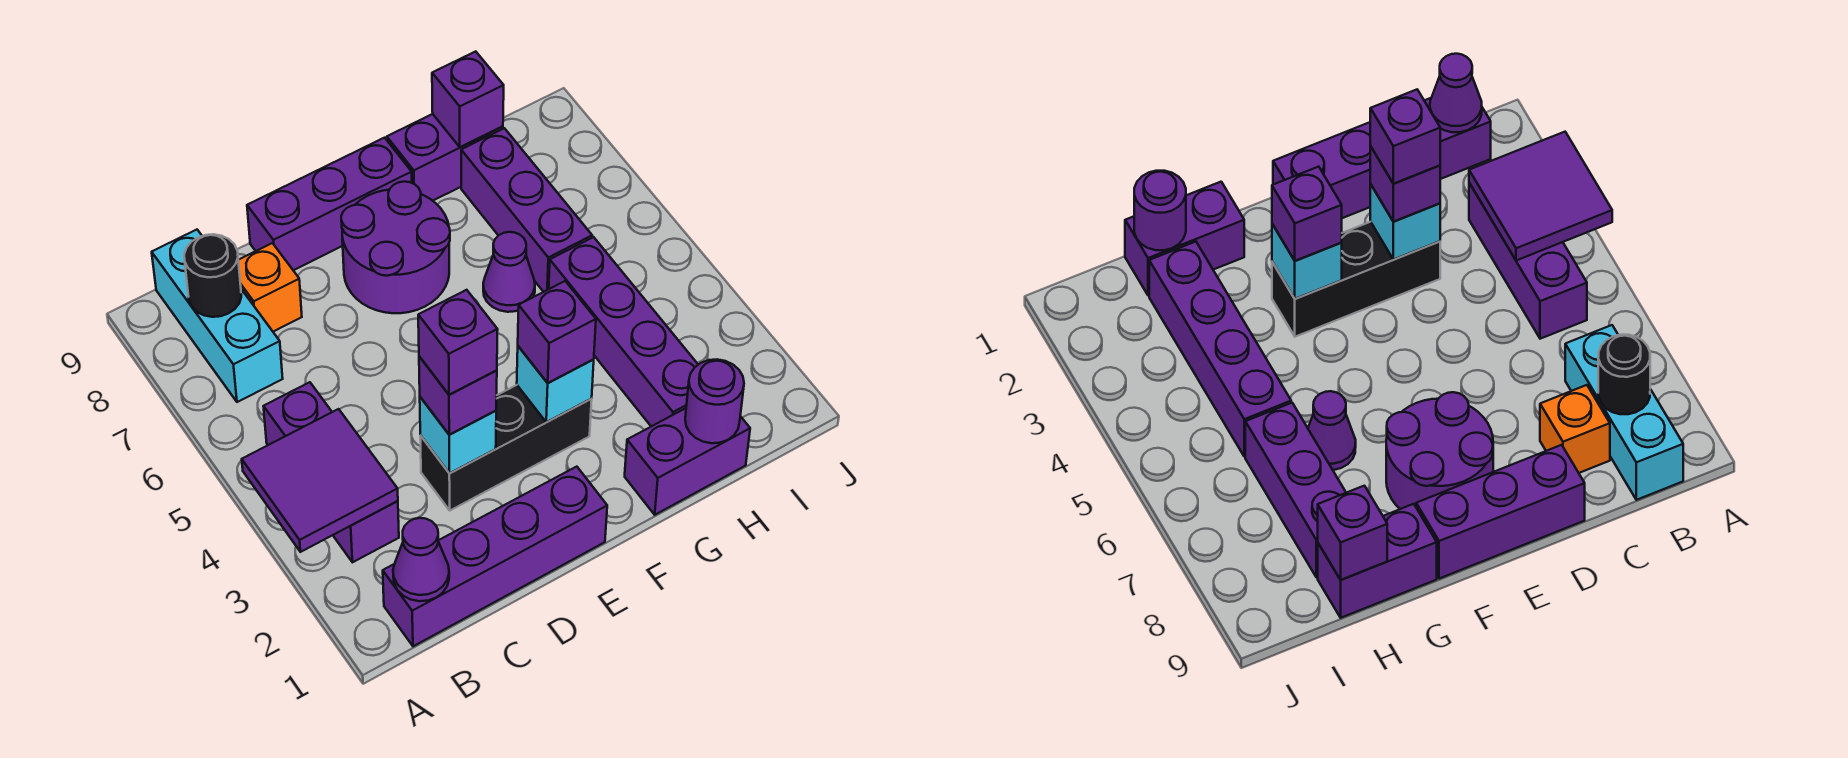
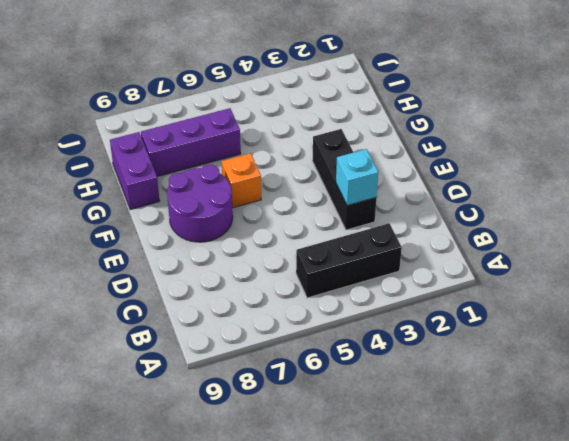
black brick B3:B5 level 1 -> purple brick B3:B5 level 1
orange brick F6 level 1 -> orange brick C8 level 1
none -> purple brick B1:E1 level 1
none -> cyan brick B7:B9 level 1
none -> purple brick D9:F9 level 1

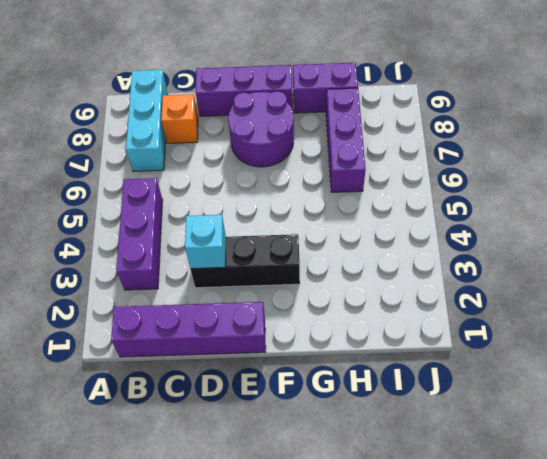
none -> purple brick G1:H1 level 1
none -> purple cone G6 level 1
none -> purple brick H2:H5 level 1

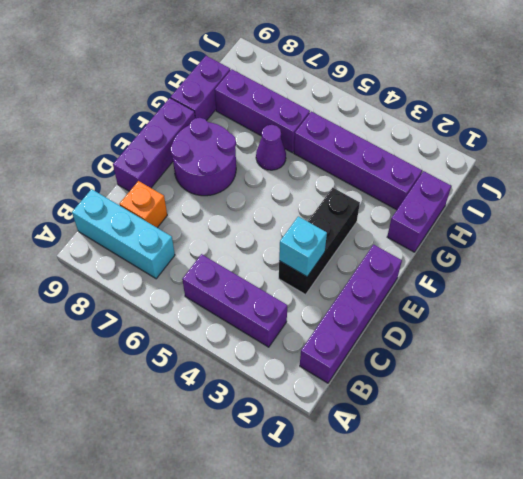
none -> purple tile A3:B4 level 2
none -> purple cone B1 level 2
none -> black round brick B8 level 2

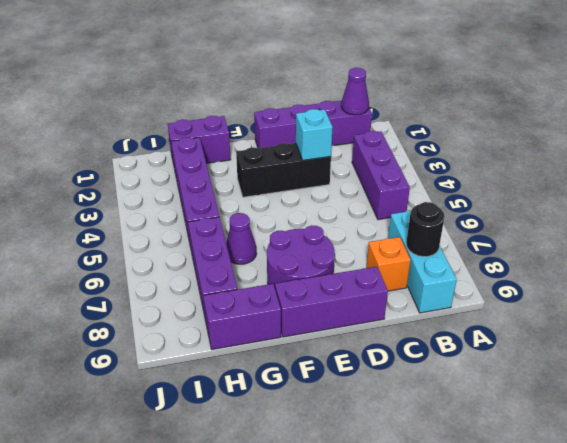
none -> purple tile A3:B4 level 2
none -> cyan brick F3 level 2
none -> purple round brick H1 level 2

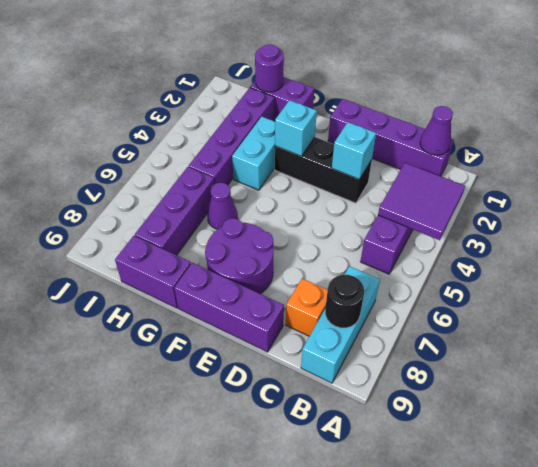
cyan brick G3:G4 level 1 -> none
none -> purple brick H9 level 2
none -> purple brick D3 level 3
none -> purple brick F3 level 3

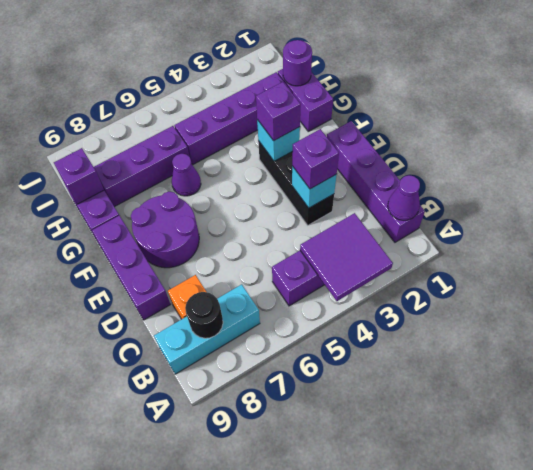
none -> purple brick D3 level 4

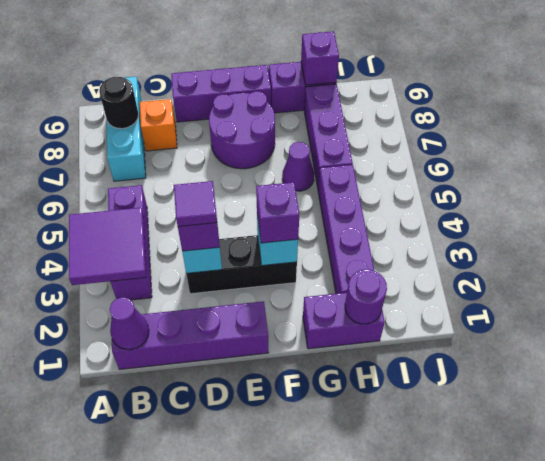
purple tile D3 level 4 -> purple brick D3 level 4

